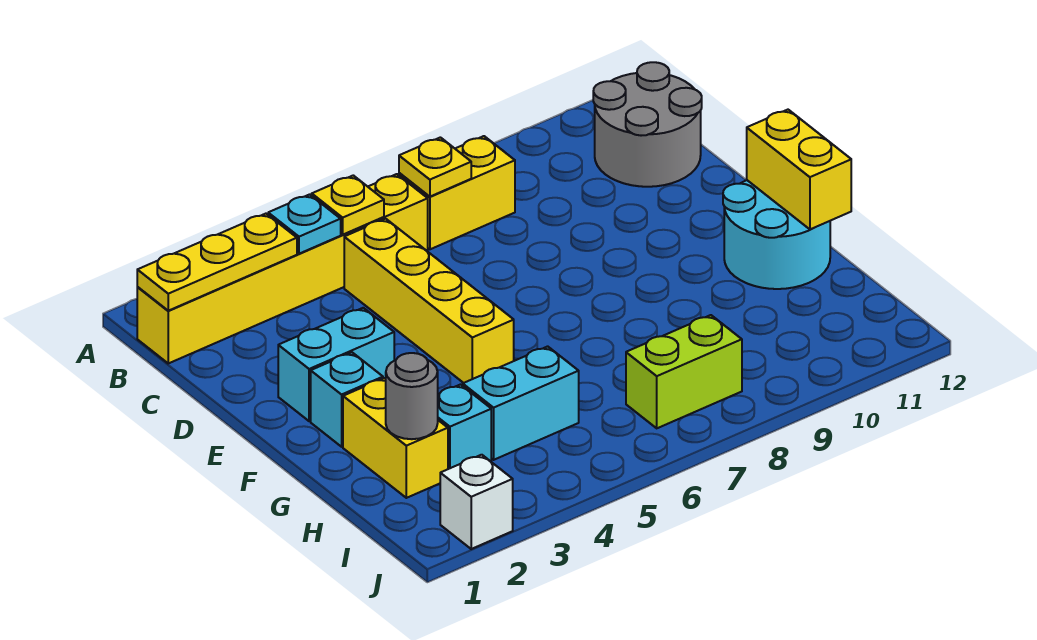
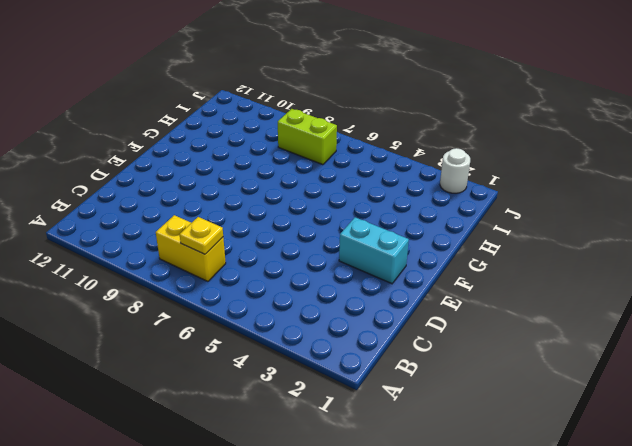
white round brick J2 level 1 -> white brick J2 level 1
none -> yellow brick B1:B6 level 1
none -> grey round brick B11:C12 level 1
none -> yellow brick C5:F5 level 1

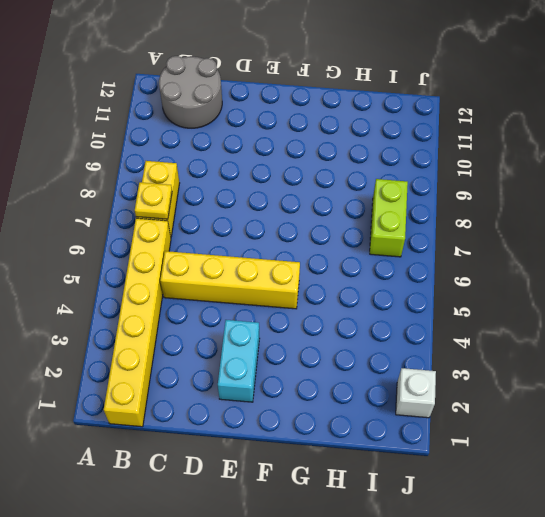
none -> cyan brick F2 level 1
none -> cyan round brick F11:G12 level 1
none -> yellow brick G2:H2 level 1

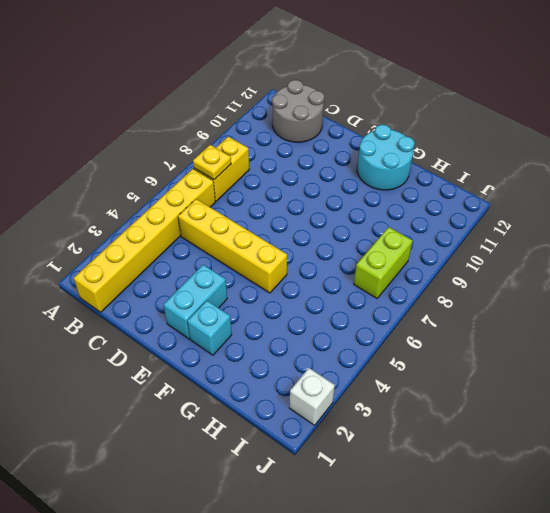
none -> yellow brick G2:H2 level 1
none -> cyan brick H3 level 1
none -> cyan brick H4:H5 level 1

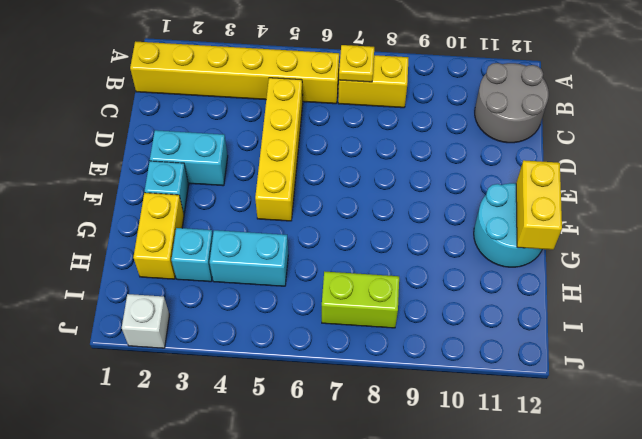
none -> yellow plate B1:B3 level 2
none -> cyan plate B4 level 2
none -> yellow plate B5 level 2

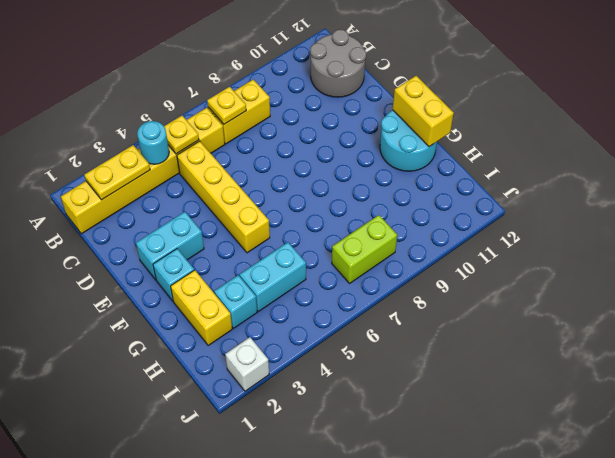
yellow plate B2:B3 level 2 -> yellow plate B1:B3 level 2
cyan round brick B4 level 2 -> cyan plate B4 level 2
none -> grey round brick H2 level 2

